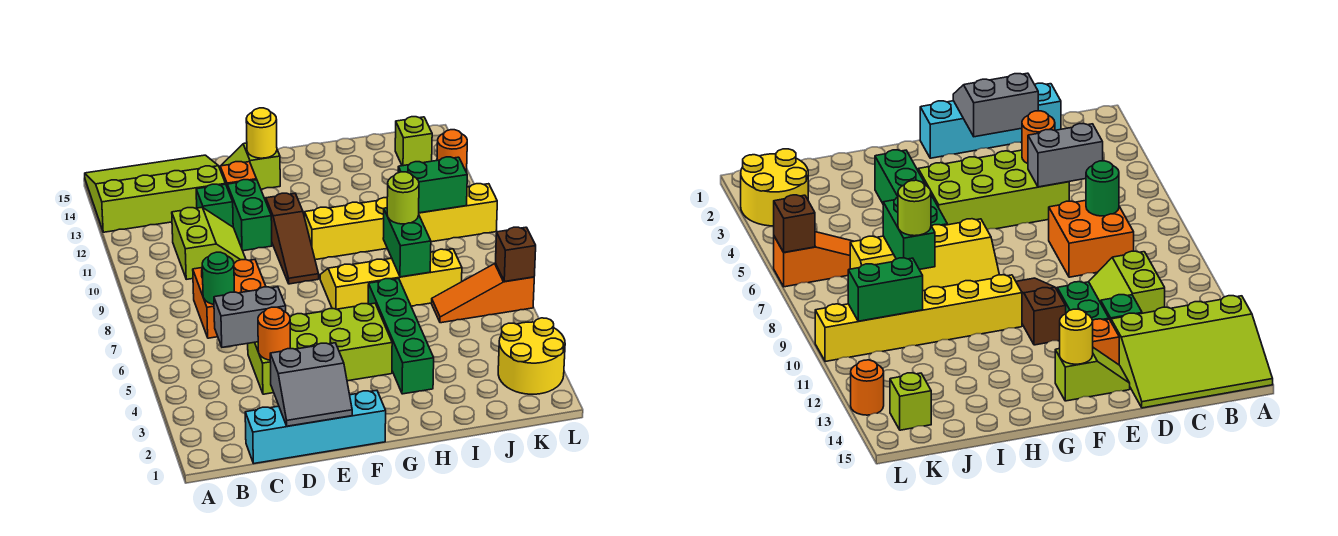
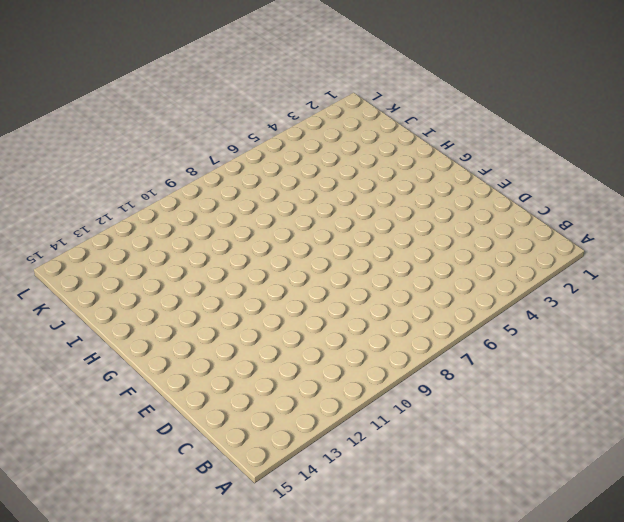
none -> lime slope A13:D15 level 1 top 13
none -> cyan brick C1:F1 level 1
none -> orange brick C7:D8 level 1

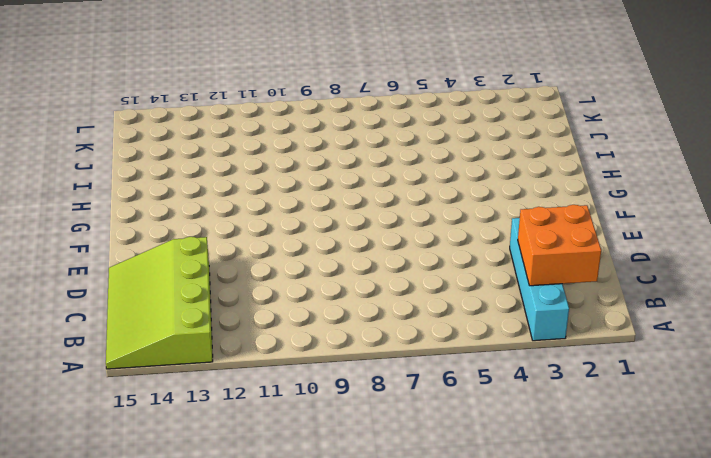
cyan brick A3:D3 level 1 -> cyan brick C1:F1 level 1
orange brick B2:C3 level 2 -> orange brick C7:D8 level 1
none -> lime slope C10:D11 level 1 top C
none -> lime brick D4:G5 level 1
none -> green brick D12 level 1

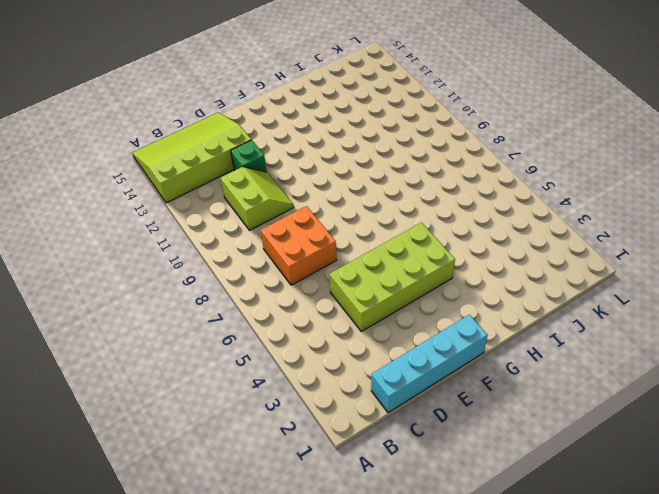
none -> green brick E11:E12 level 1
none -> orange brick E13 level 1
none -> lime slope E14:F14 level 1 top F

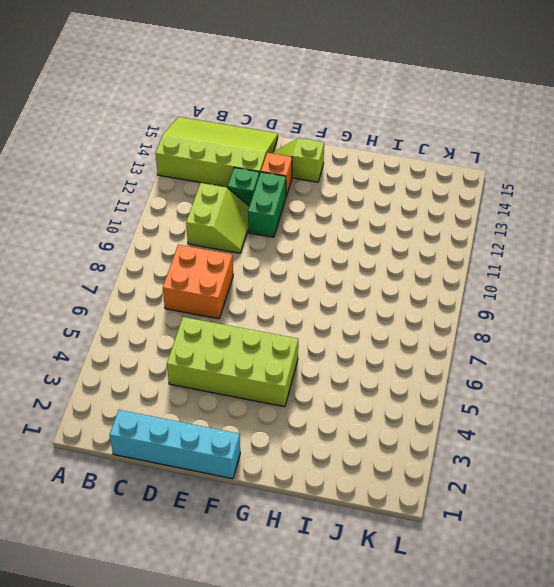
none -> brown slope F9:F11 level 1 top 11
none -> yellow slope G7:J8 level 1 top 7
none -> yellow brick G10:L10 level 1

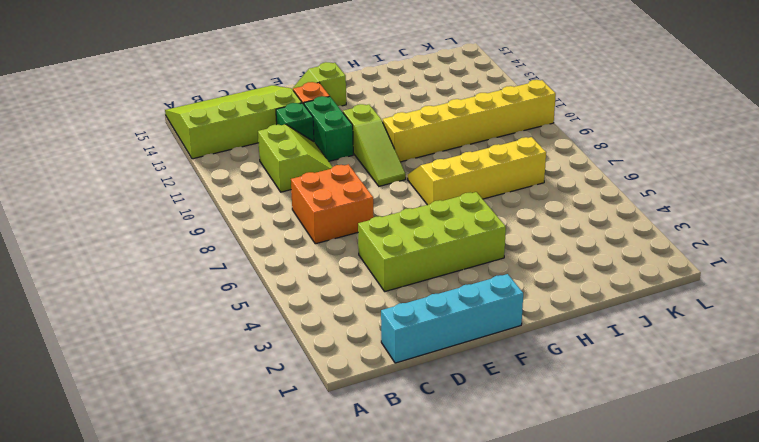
lime slope F9:F11 level 1 top 11 -> brown slope F9:F11 level 1 top 11
none -> green brick H3:H6 level 1
none -> orange slope J6:L6 level 1 top L
none -> yellow round brick K2:L3 level 1

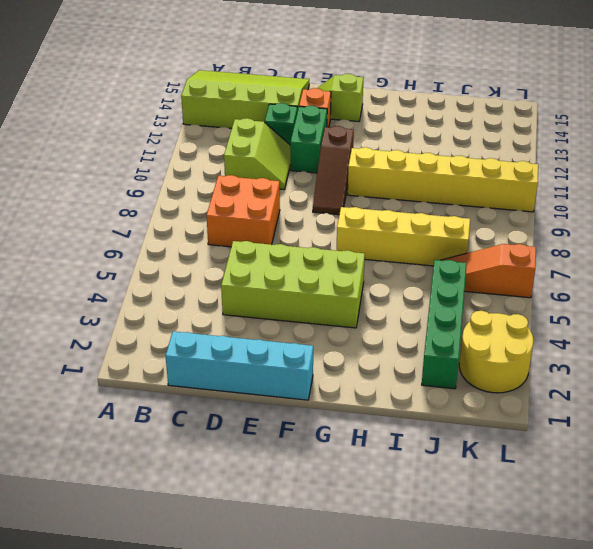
green brick J2:J5 level 1 -> green brick H3:H6 level 1
none -> lime brick K14 level 1
none -> orange round brick L13 level 1
none -> grey brick C5:D5 level 2

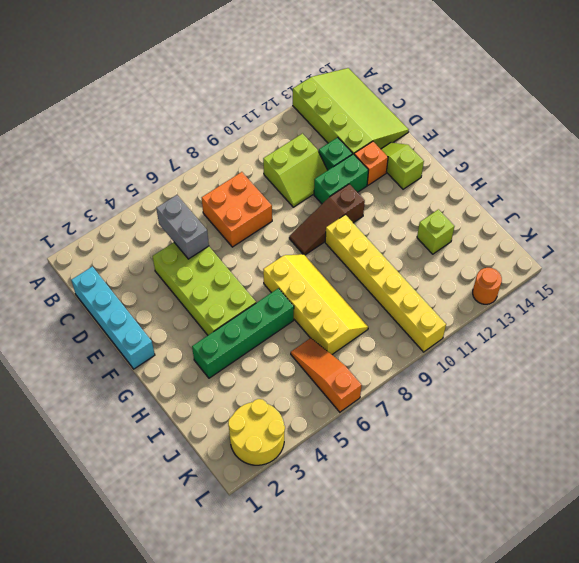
lime brick I13 level 1 -> lime brick K14 level 1
none -> green round brick C7 level 2
none -> grey slope D1:E2 level 2 top 2
none -> orange round brick D4 level 2

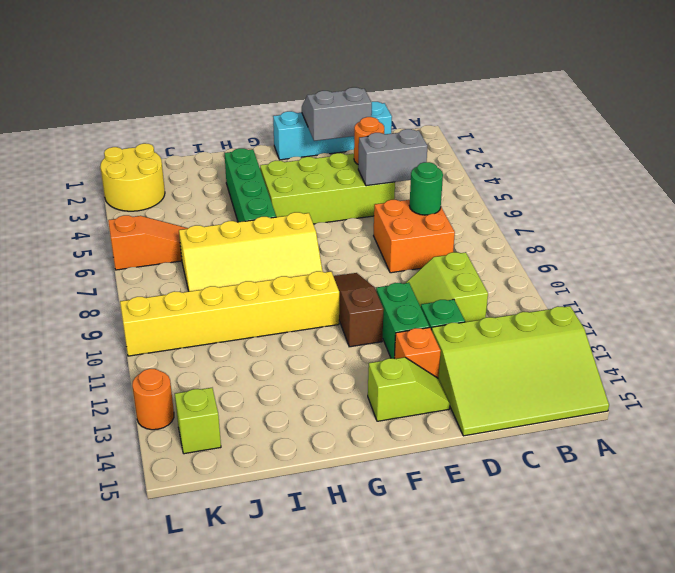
none -> yellow round brick F14 level 2
none -> green brick I7:I8 level 2
none -> green brick J10:K10 level 2

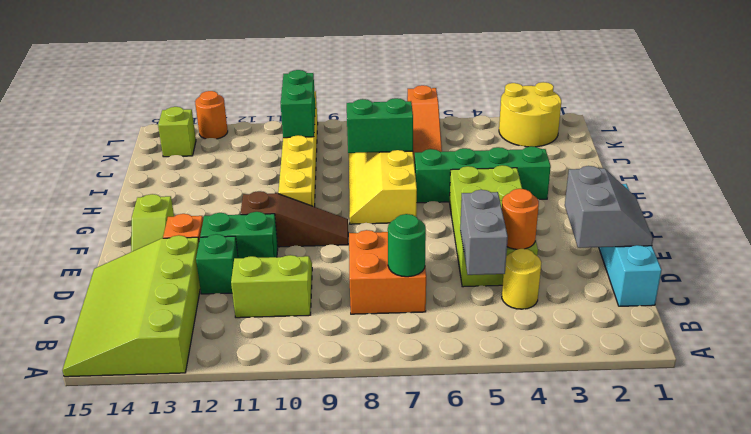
yellow round brick C4 level 1 -> yellow round brick F14 level 2
none -> brown brick L6 level 2
none -> lime round brick I8 level 3

